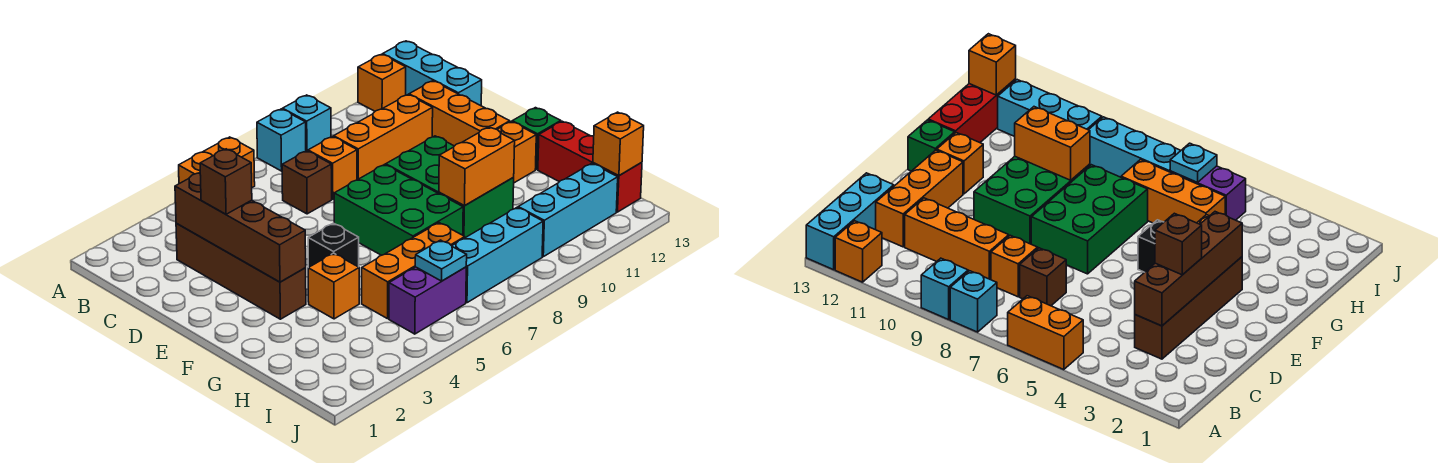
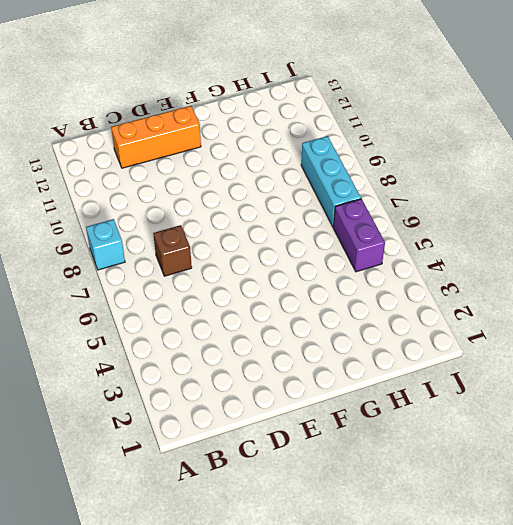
none -> orange brick A5:A6 level 1
none -> cyan brick A9 level 1
none -> orange brick A12 level 1

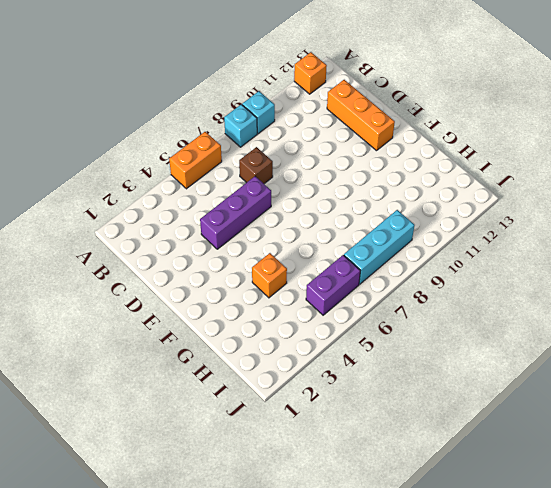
purple brick D4:D6 level 1 -> none
none -> cyan brick A13:C13 level 1
none -> brown brick C3:F3 level 1
none -> orange brick C8 level 1

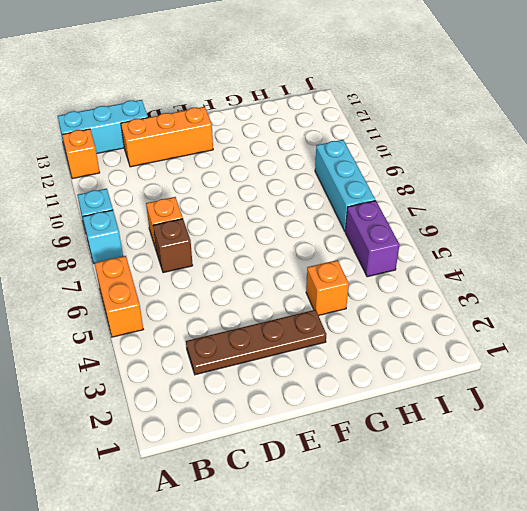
brown plate C3:F3 level 1 -> brown brick C3:F3 level 1
none -> orange brick C9:C11 level 1
none -> green brick E7:G8 level 1
none -> green brick E9:G10 level 1

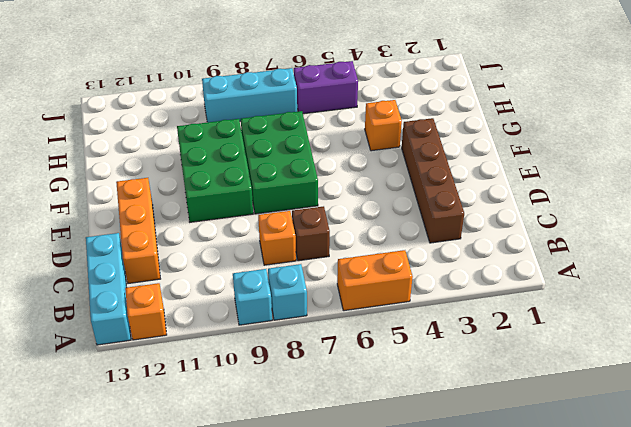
none -> orange brick C9:C11 level 1
none -> black brick F5 level 1
none -> orange brick F12 level 1

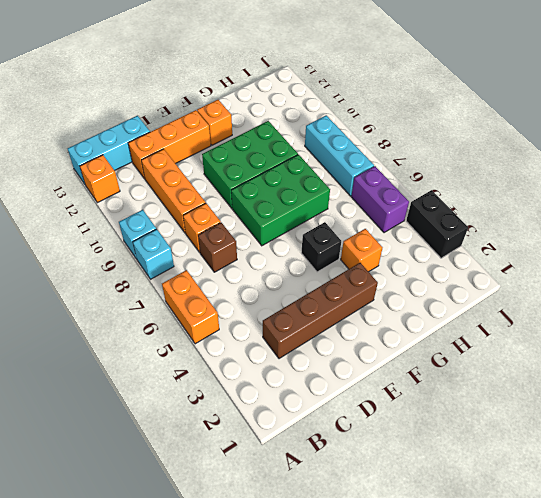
black brick J3:J4 level 1 -> none
none -> green brick F13 level 1
none -> red brick G13:I13 level 1
none -> orange brick H5:H7 level 1

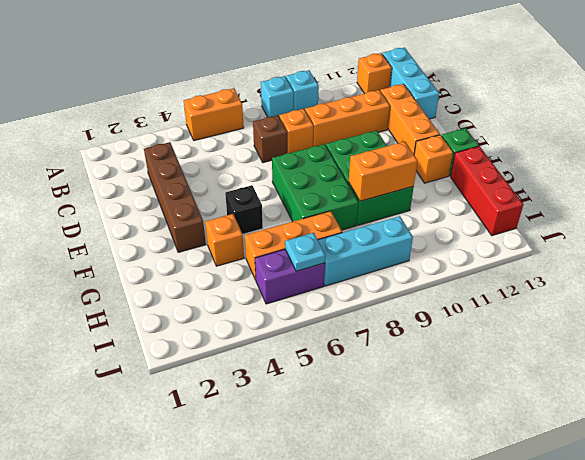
none -> cyan brick I10:I12 level 1
none -> brown brick C3:F3 level 2
none -> orange brick I13 level 2

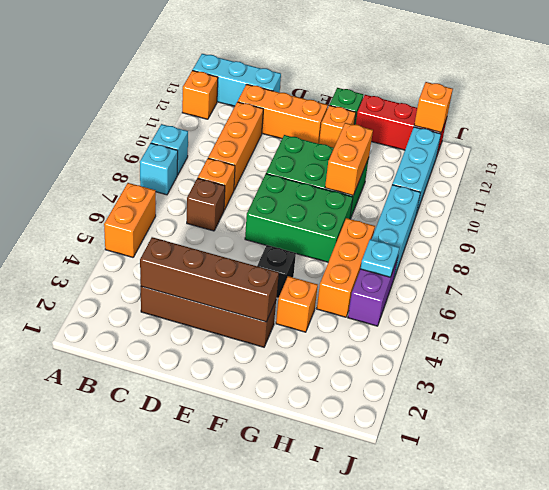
none -> brown brick D3 level 3

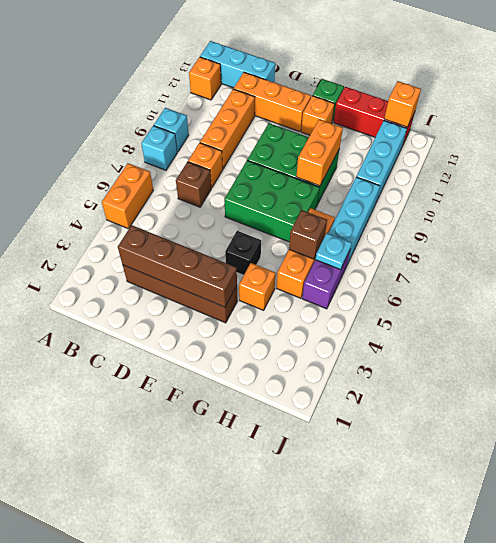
brown brick H6 level 2 -> brown brick D3 level 3

